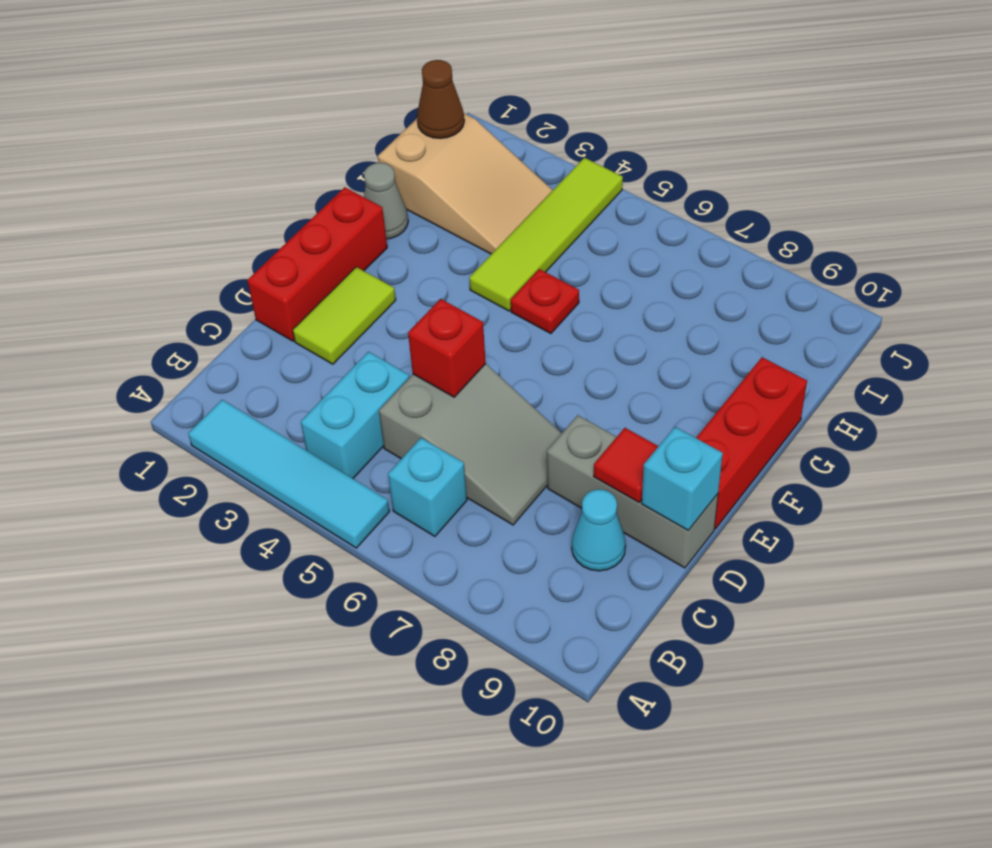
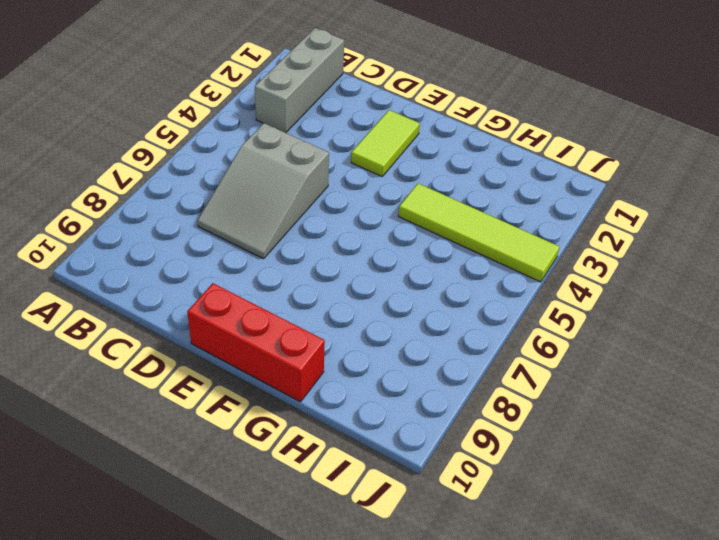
grey brick B1:B3 level 1 -> grey brick D8:D10 level 1
lime tile E2:E3 level 1 -> lime tile D2:E2 level 1
none -> cyan tile A2:A5 level 1
none -> cyan brick B4:C4 level 1
none -> cyan brick B6 level 1

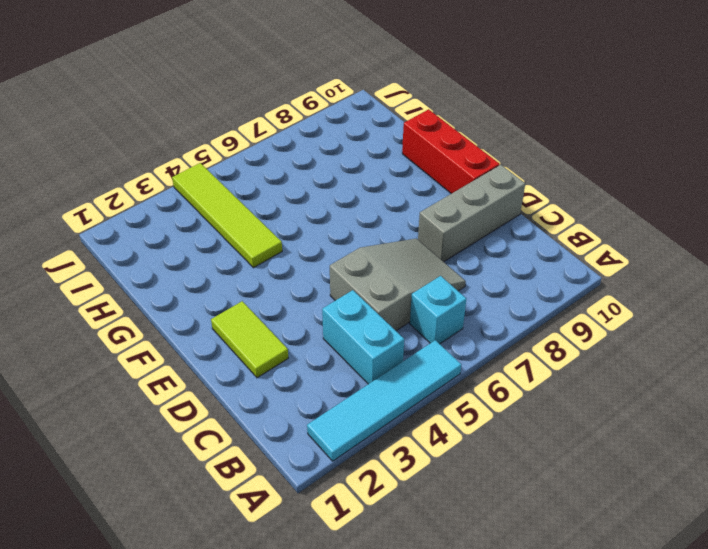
none -> cyan cone C9 level 1
none -> red brick D1:F1 level 1
none -> grey cone G1 level 1

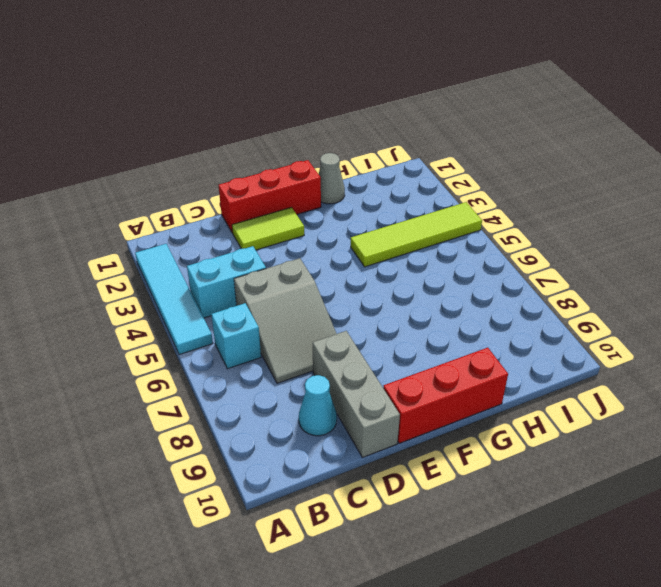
none -> red plate G5 level 1
none -> tan slope H1:I3 level 1 top 1
none -> red brick D5 level 2

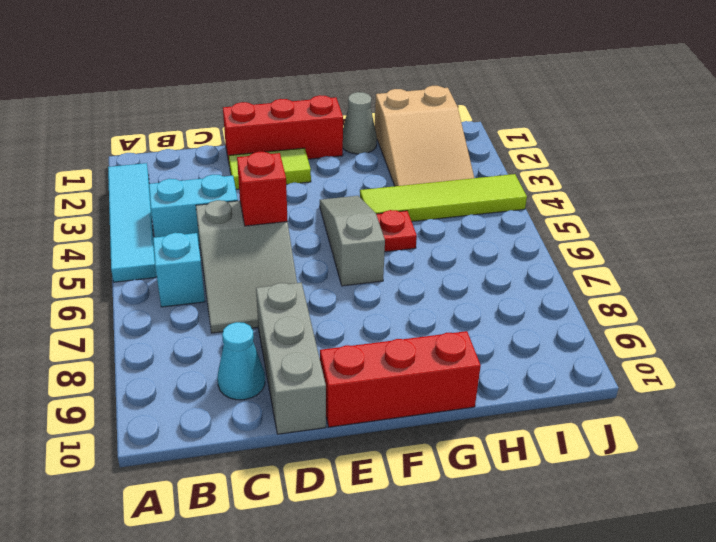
grey slope F4:F6 level 1 top 6 -> none
none -> red tile D9 level 2
none -> cyan brick D10 level 2
none -> brown cone I1 level 2

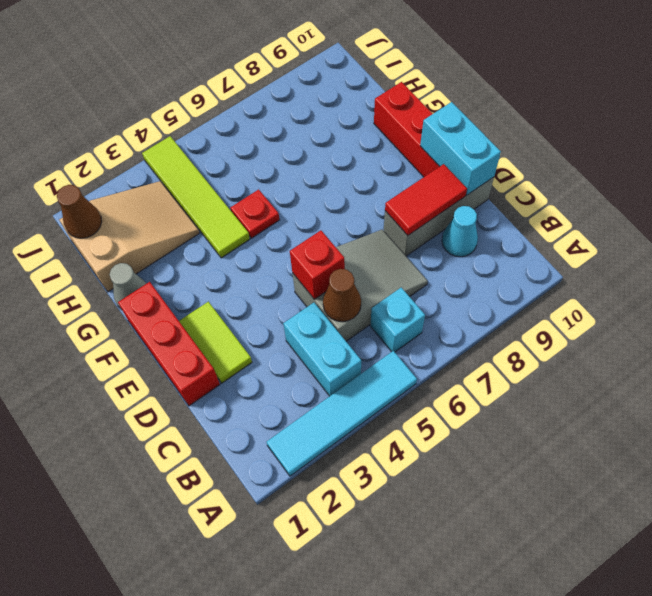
brown cone C5 level 2 -> none
red tile D8:D9 level 2 -> red tile D9 level 2
cyan brick D10:E10 level 2 -> cyan brick D10 level 2

